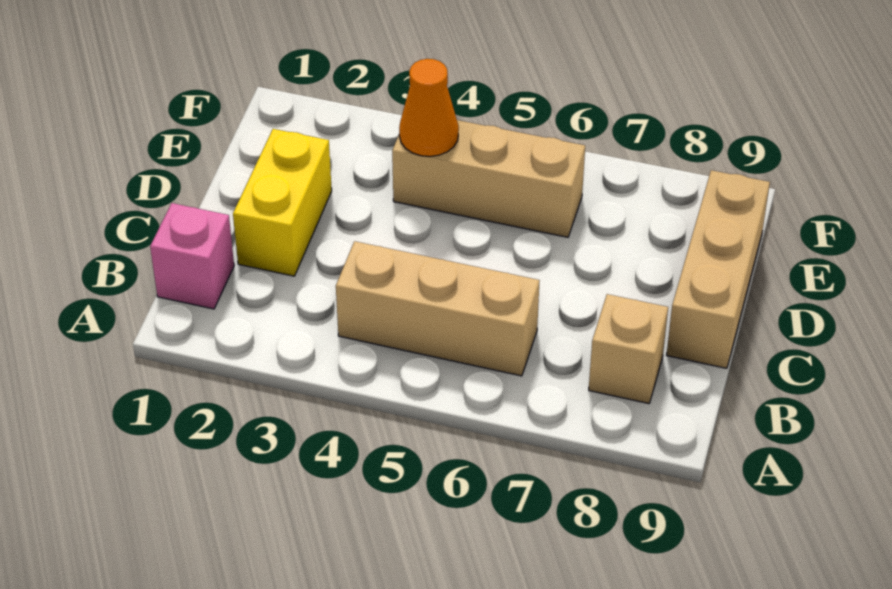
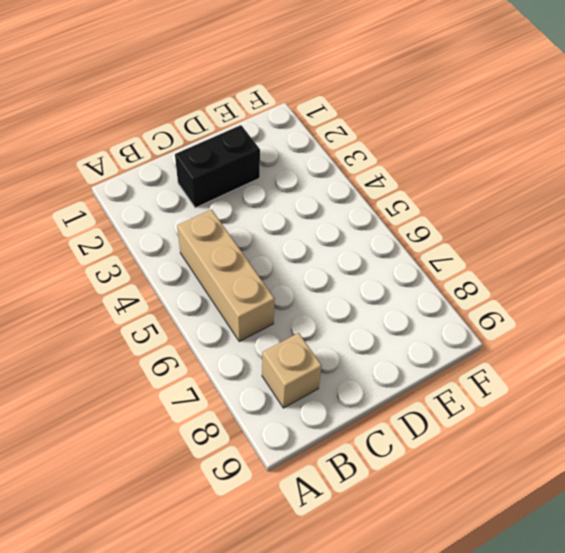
black brick C2:D2 level 1 -> yellow brick C2:D2 level 1
none -> pink brick B1 level 1
none -> tan brick C9:E9 level 1

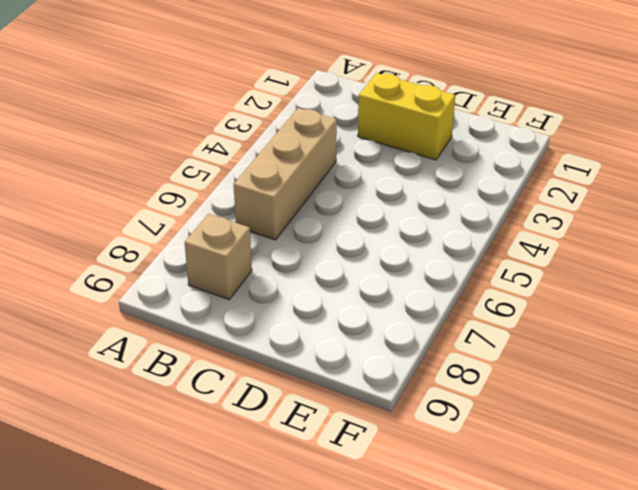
none -> pink brick B1 level 1
none -> tan brick C9:E9 level 1

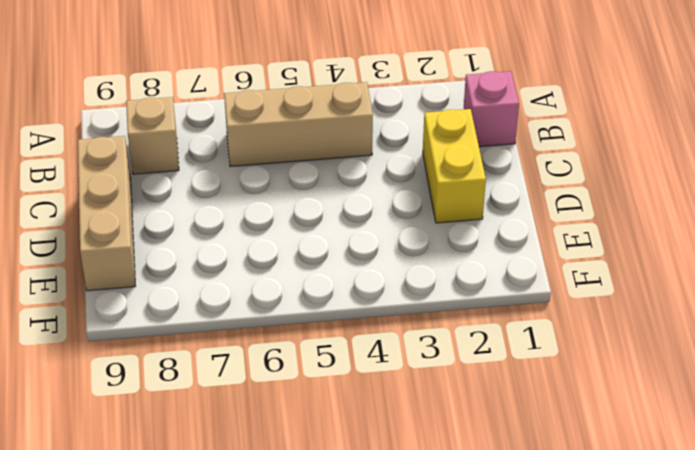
none -> tan brick E4:E6 level 1
none -> orange cone E4 level 2

